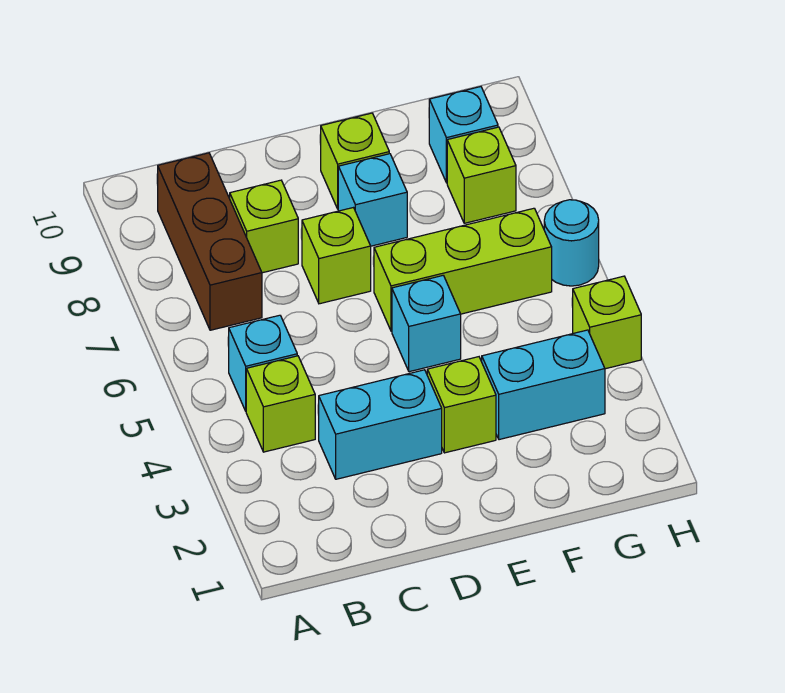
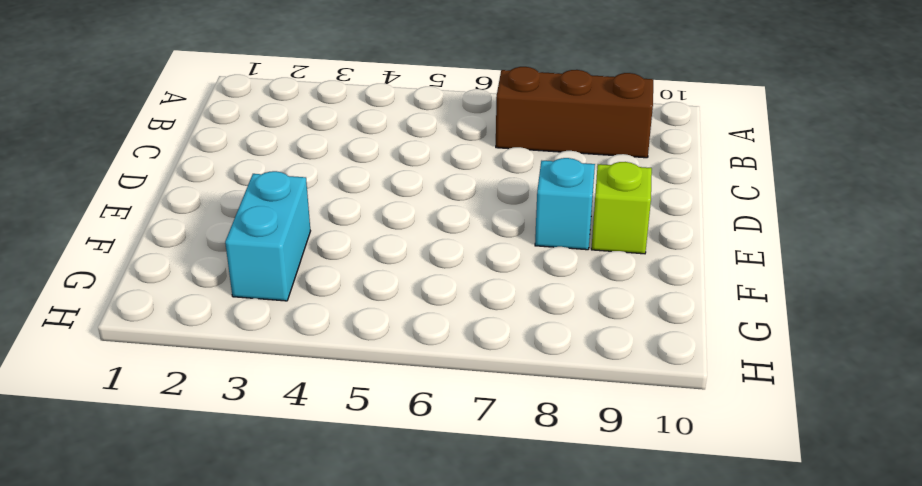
none -> lime brick B4 level 1
none -> cyan brick B5 level 1
none -> cyan brick C3:D3 level 1

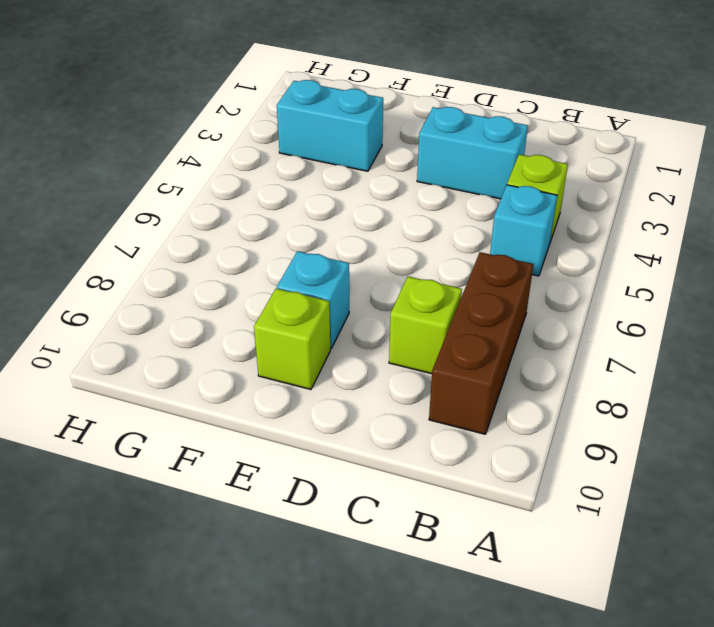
none -> lime brick D7 level 1
none -> lime brick E3 level 1
none -> cyan brick E5 level 1

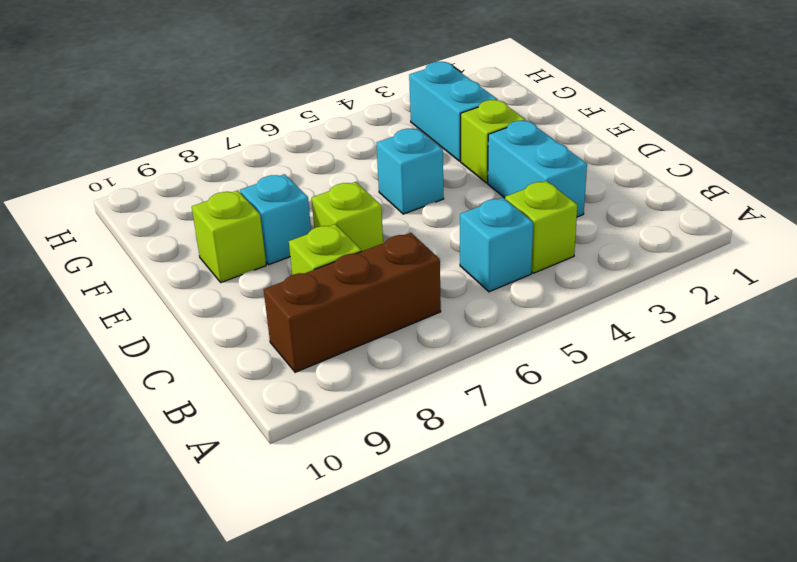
none -> lime brick E6:G6 level 1
none -> lime brick G8 level 1
none -> cyan brick G9 level 1

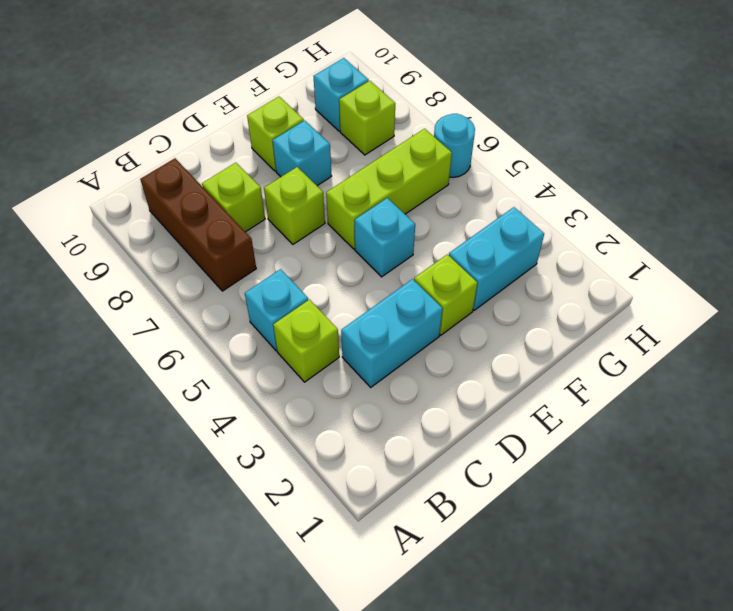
none -> lime brick H4 level 1

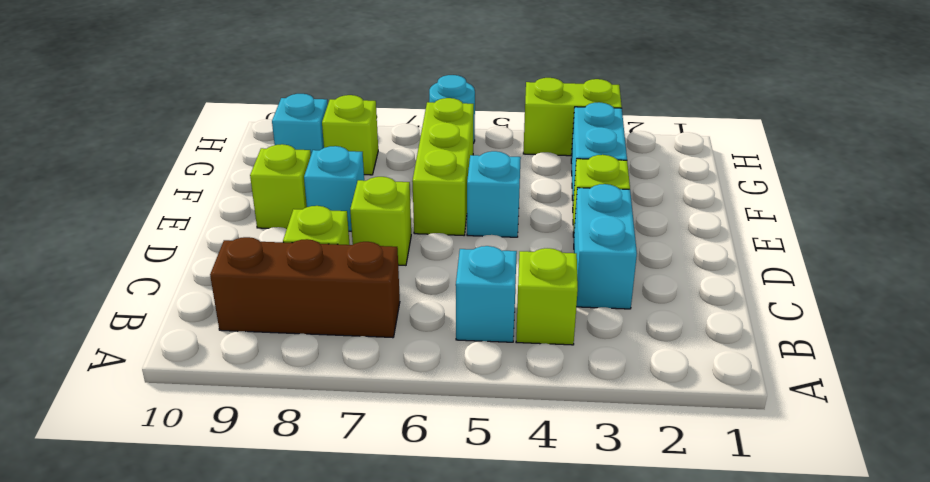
lime brick H3:H4 level 1 -> lime brick H4 level 1

